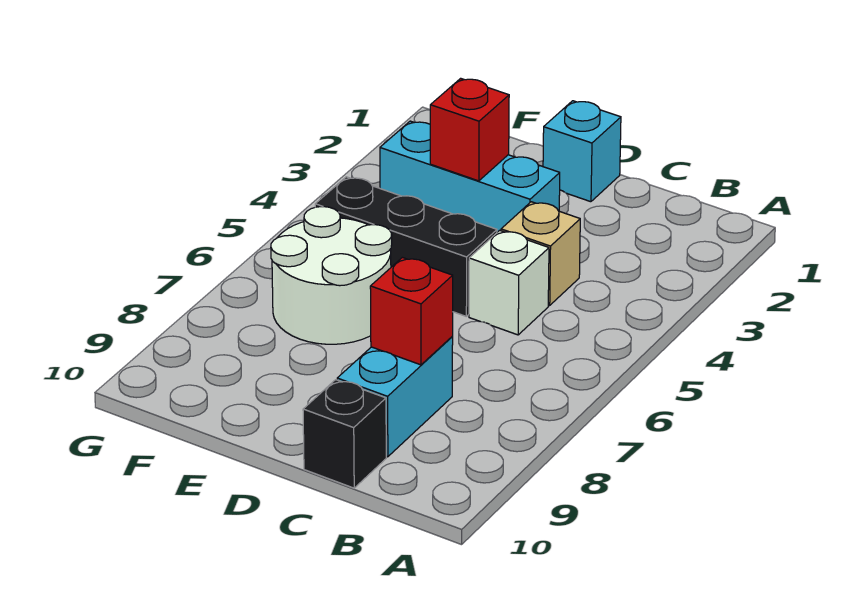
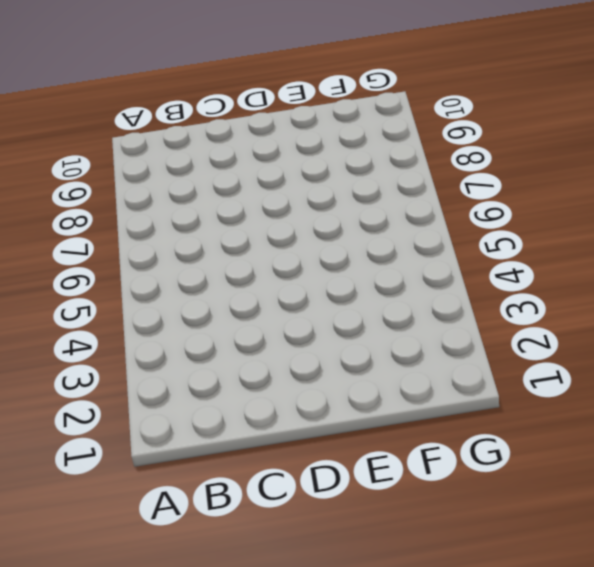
none -> tan brick C4 level 1
none -> white brick C5 level 1

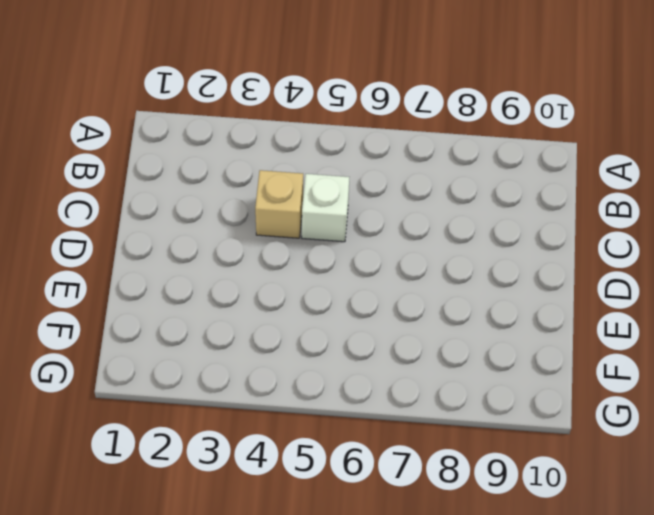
none -> cyan brick C8:C9 level 1
none -> black brick C10 level 1

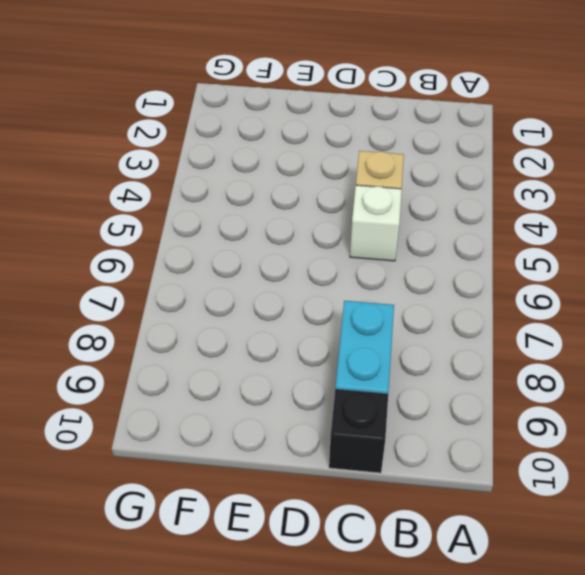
none -> cyan brick D1 level 1
none -> cyan brick D3:F3 level 1

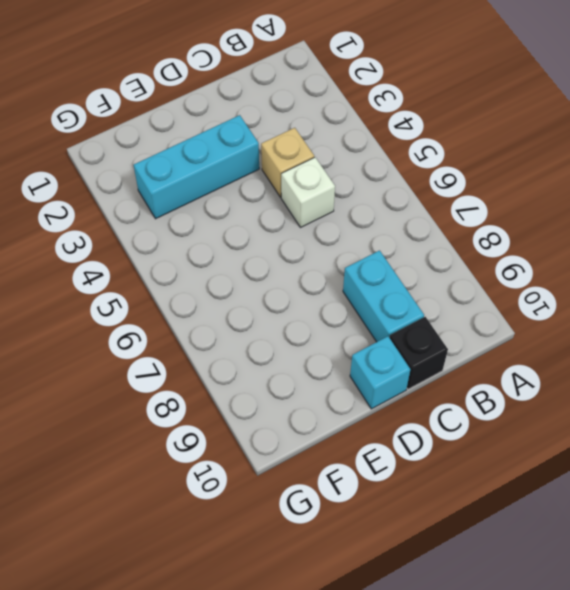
cyan brick D10 level 1 -> cyan brick D1 level 1
none -> black brick D5:F5 level 1
none -> white round brick E6:F7 level 1

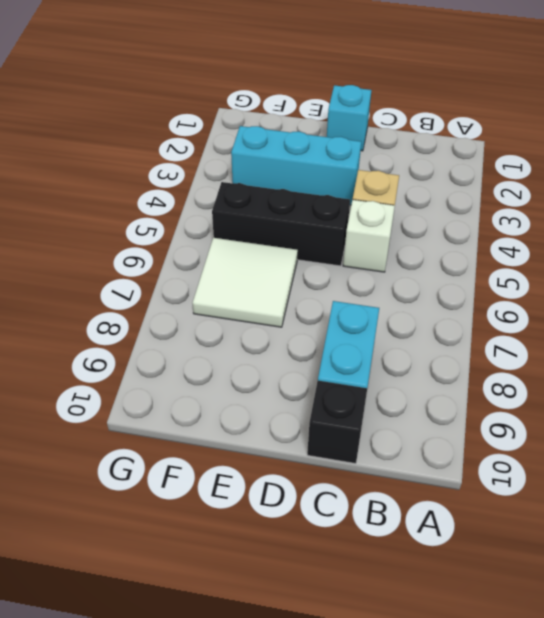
white tile E6:F7 level 1 -> white round brick E6:F7 level 1
none -> red brick C8 level 2
none -> red brick E3 level 2

